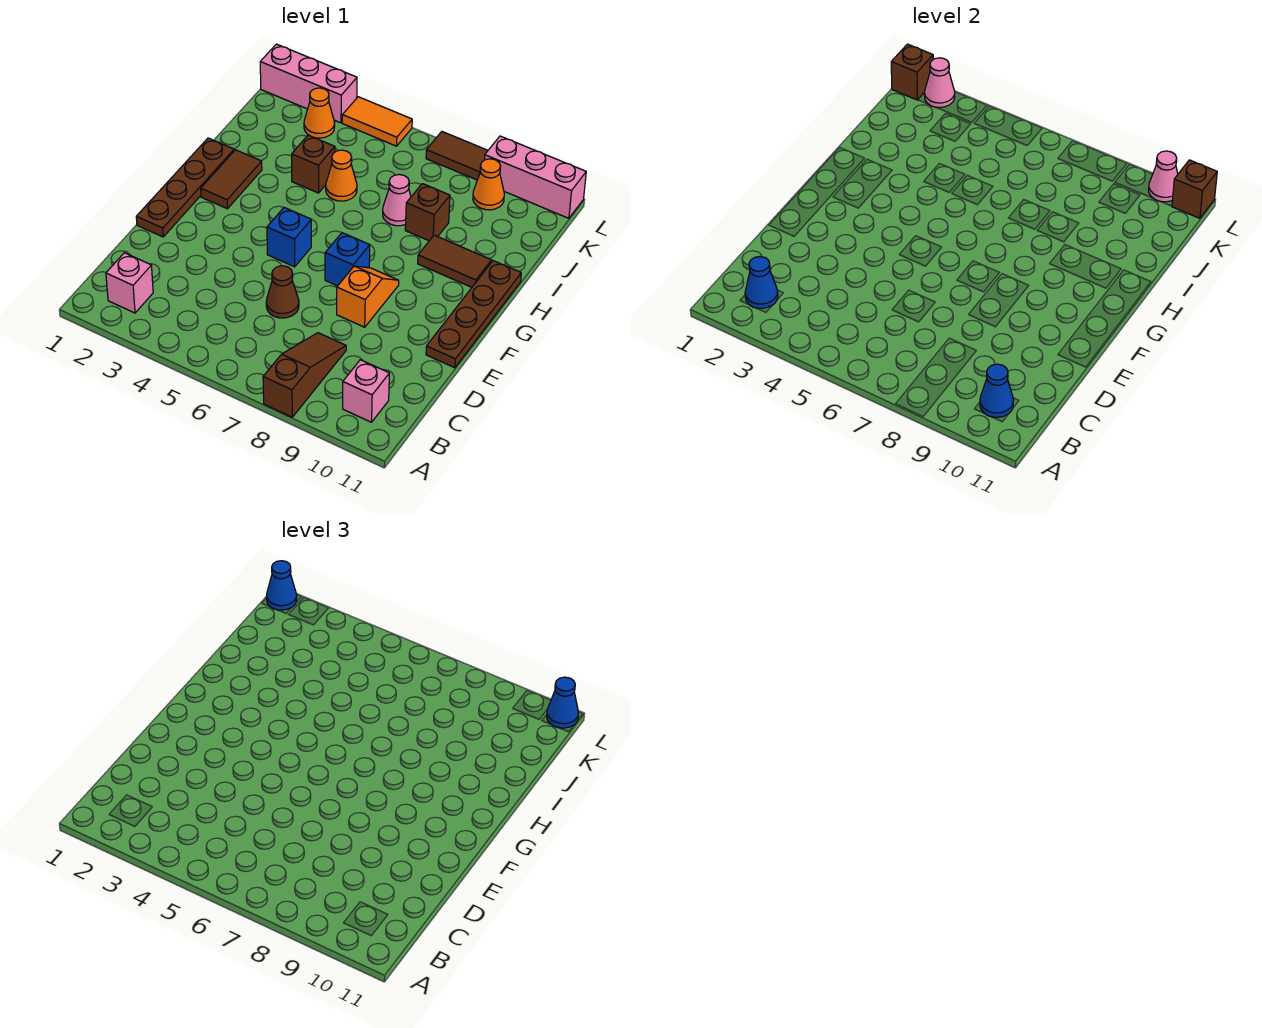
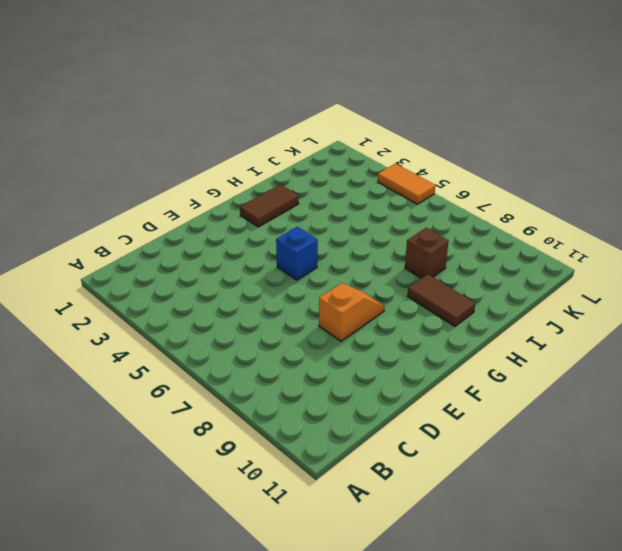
none -> brown slope A8:C8 level 1 top A
none -> pink brick B2 level 1
none -> pink brick B10 level 1

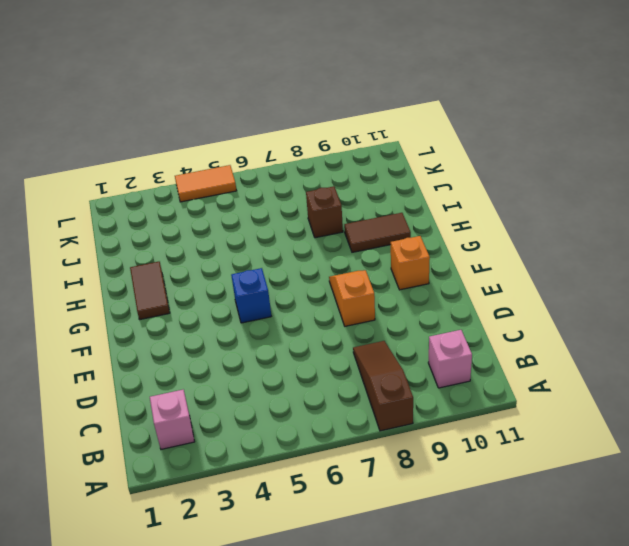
orange brick F10 level 1 -> none
none -> brown cone D6 level 1
none -> brown plate E1:H1 level 1
none -> brown plate E11:H11 level 1

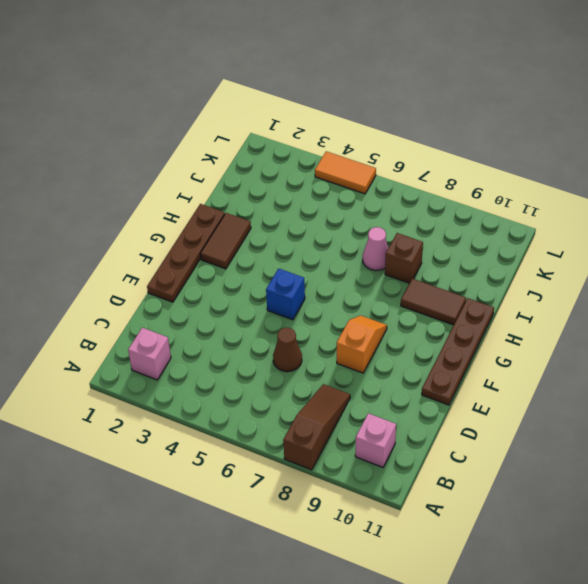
none -> blue brick F7 level 1
none -> brown brick I4 level 1
none -> orange cone I5 level 1

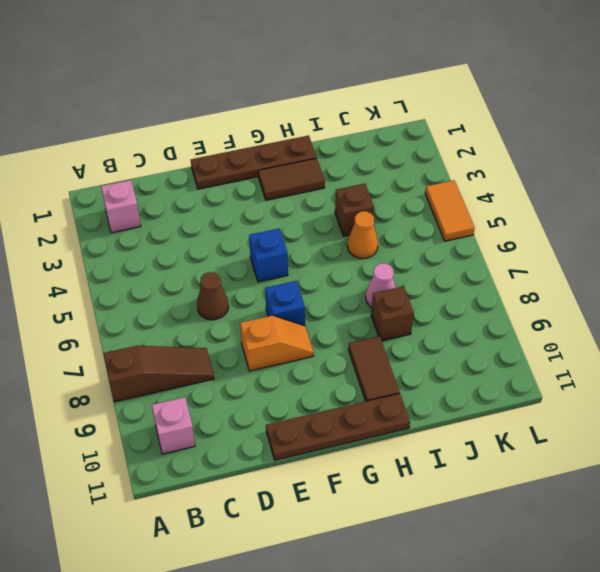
none -> orange cone K3 level 1
none -> orange cone K9 level 1
none -> pink brick L1:L3 level 1

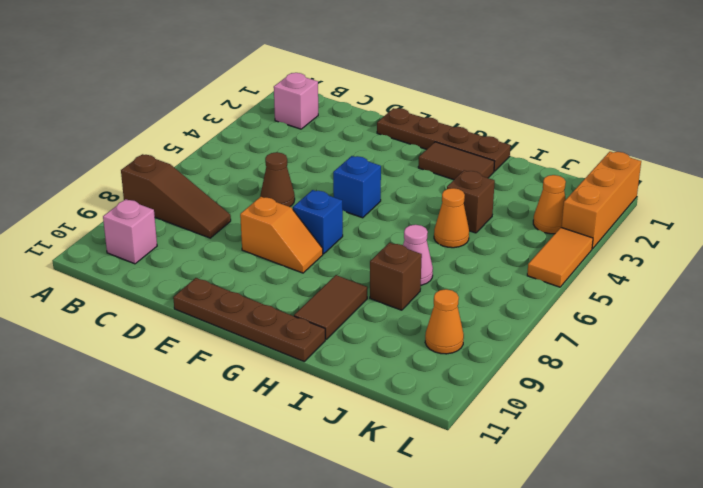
orange brick L1:L3 level 1 -> pink brick L1:L3 level 1
none -> brown tile L7:L8 level 1
none -> pink brick L9:L11 level 1
none -> blue cone B2 level 2

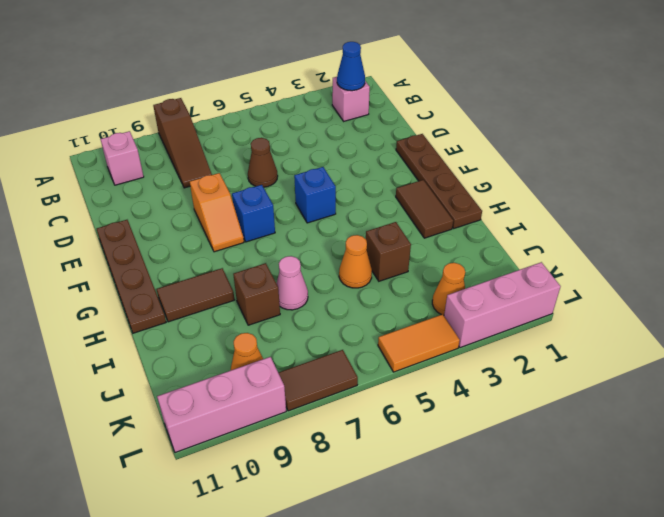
none -> blue cone B10 level 2
none -> brown brick L1 level 2
none -> pink cone L2 level 2

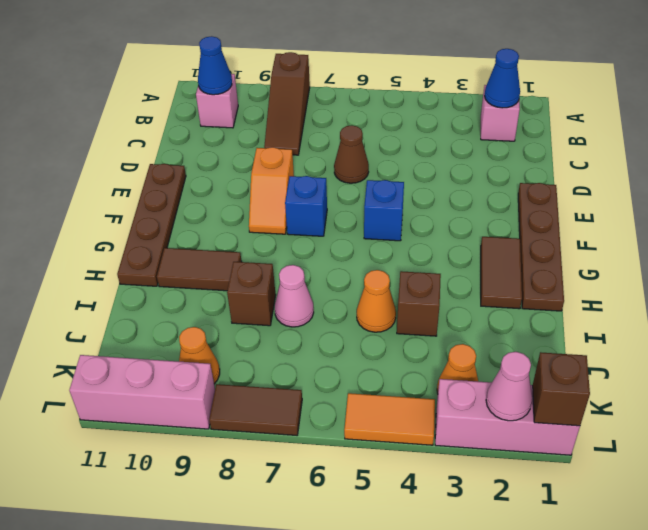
none -> pink cone L10 level 2
none -> brown brick L11 level 2
none -> blue cone L1 level 3

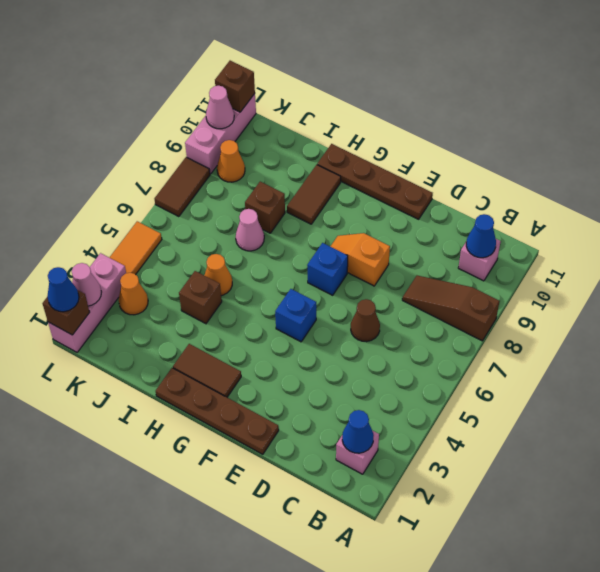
none -> blue cone L11 level 3

